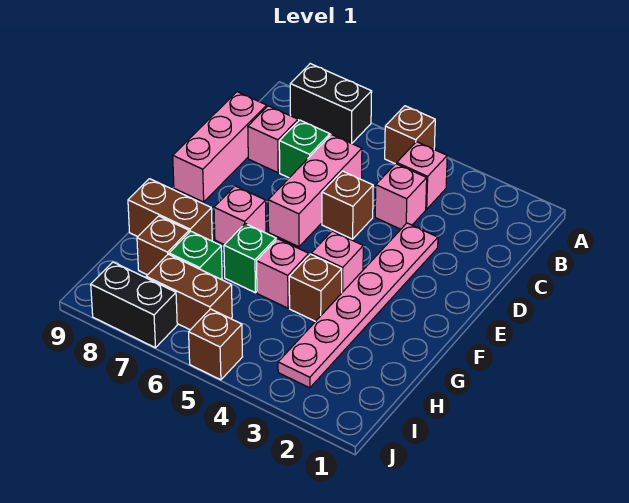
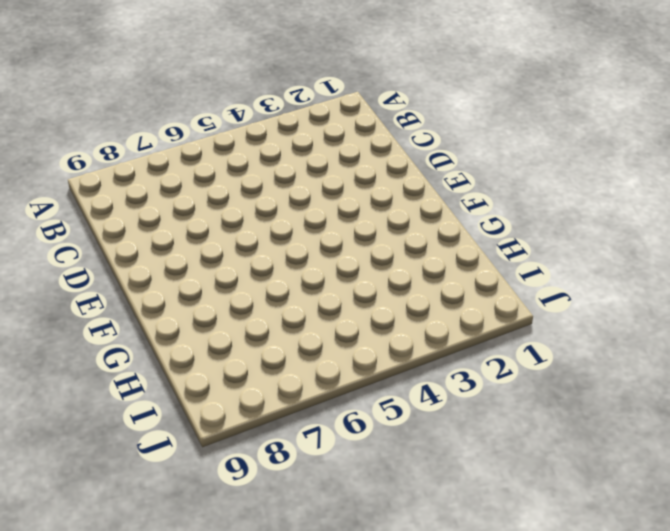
none -> brown brick A5 level 1
none -> black brick A7:A8 level 1
none -> pink brick B4 level 1

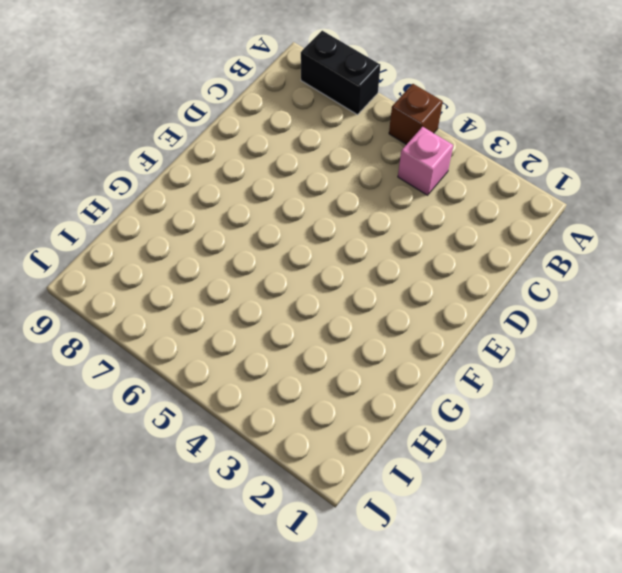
none -> pink brick C4 level 1
none -> pink brick C6:E6 level 1
none -> green brick C7 level 1

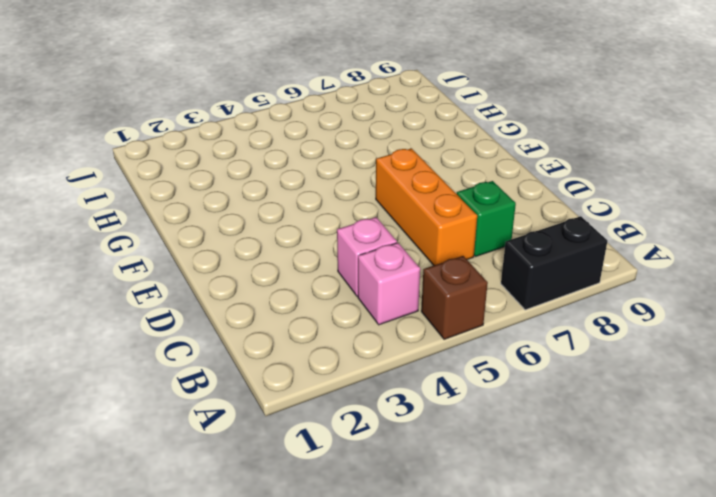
orange brick C6:E6 level 1 -> pink brick C6:E6 level 1
none -> pink brick C8 level 1
none -> pink brick C9:E9 level 1
none -> pink plate D3:I3 level 1

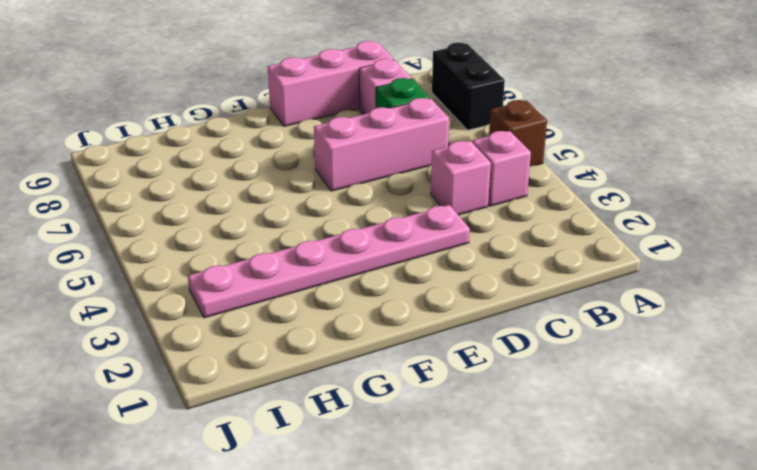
none -> brown brick D5 level 1
none -> pink brick F4 level 1
none -> pink brick F7 level 1

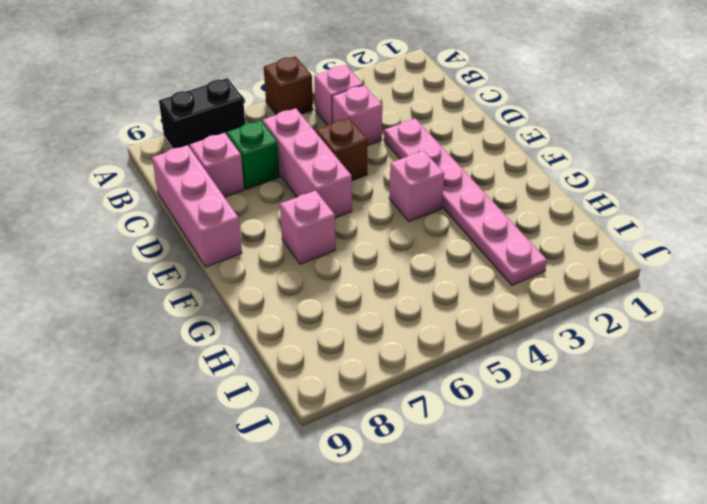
none -> brown brick G4 level 1
none -> pink brick G5 level 1
none -> green brick G6 level 1

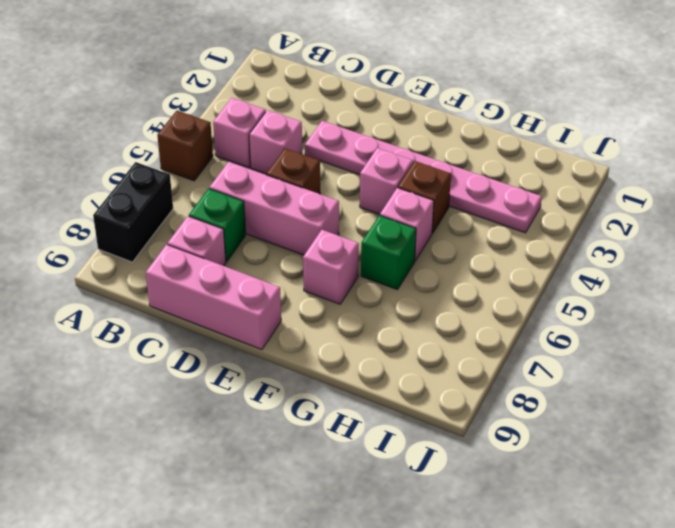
none -> brown brick G8:G9 level 1
none -> green brick H7 level 1
none -> brown brick H8 level 1

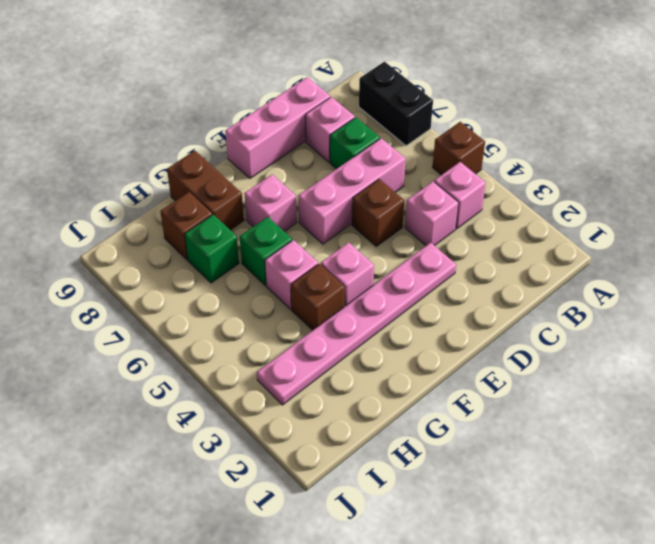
none -> brown brick I6:I7 level 1
none -> brown brick J5 level 1
none -> black brick J7:J8 level 1

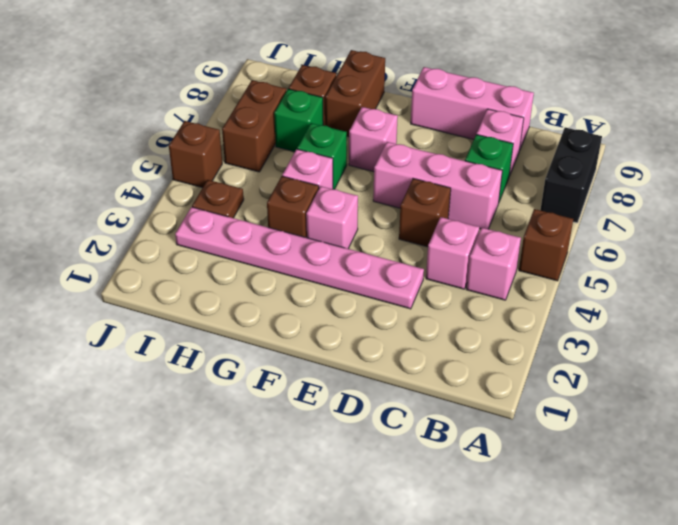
brown plate I4 level 1 -> none
none -> black brick J7:J8 level 1

